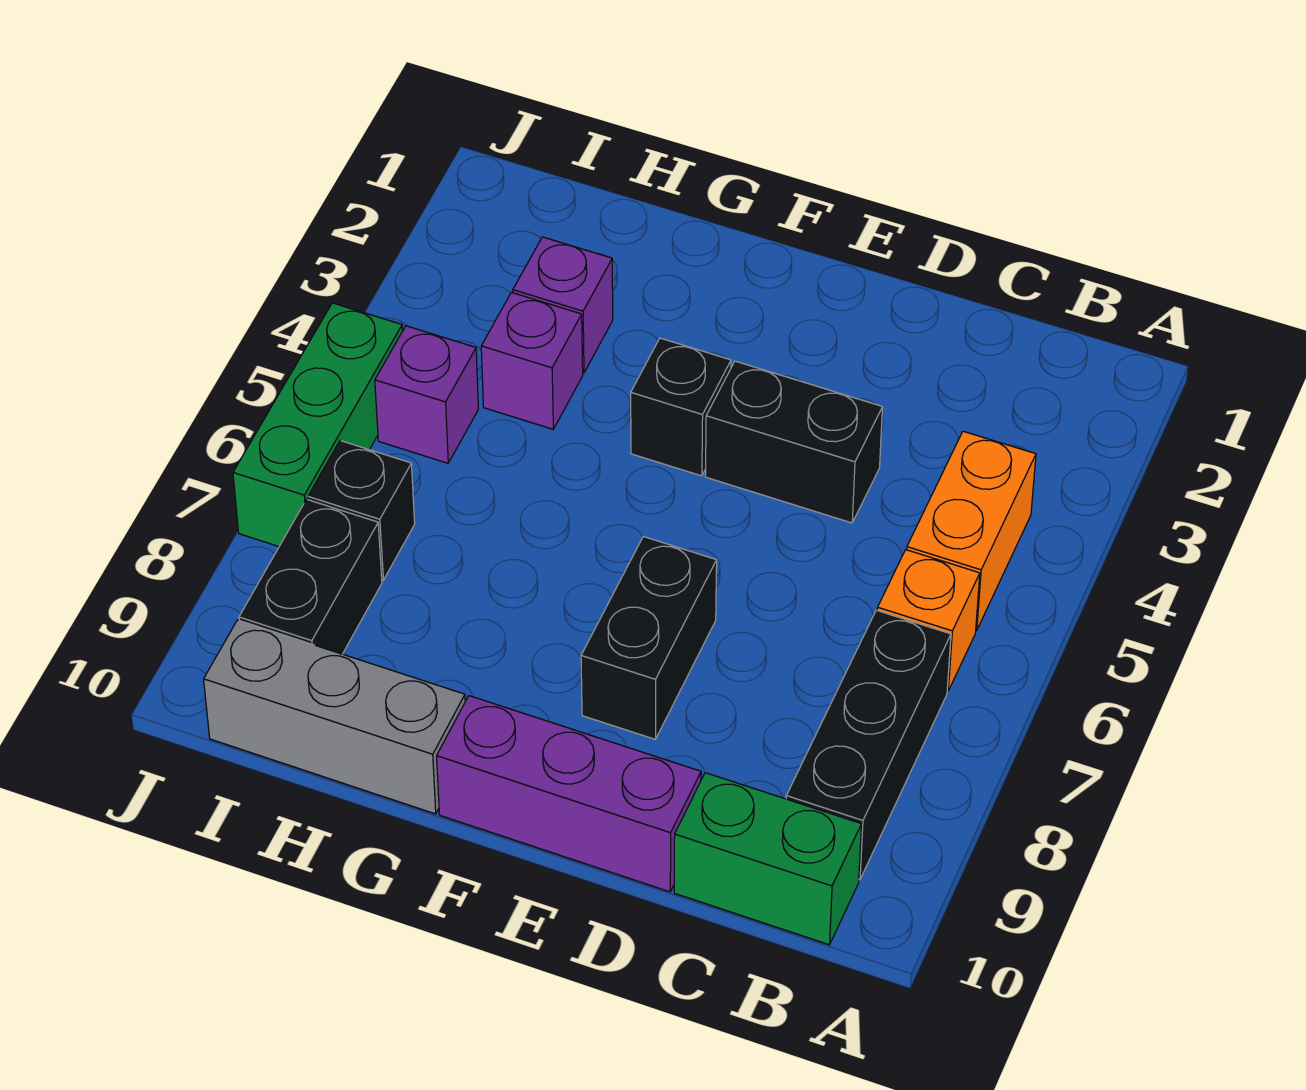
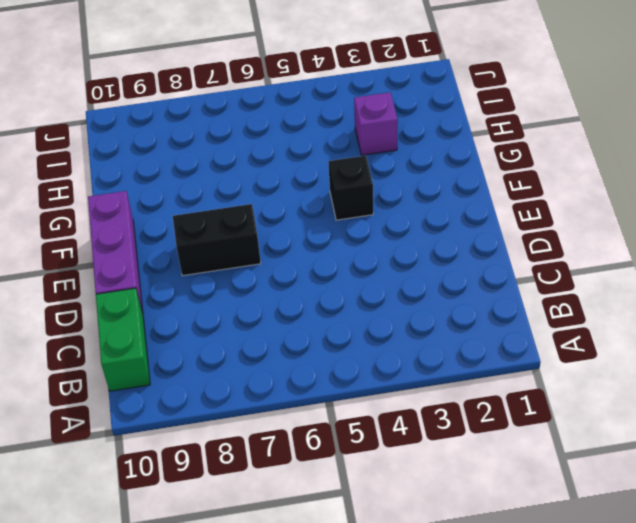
none -> orange brick B4:B5 level 1
none -> orange brick B6 level 1
none -> black brick B7:B9 level 1

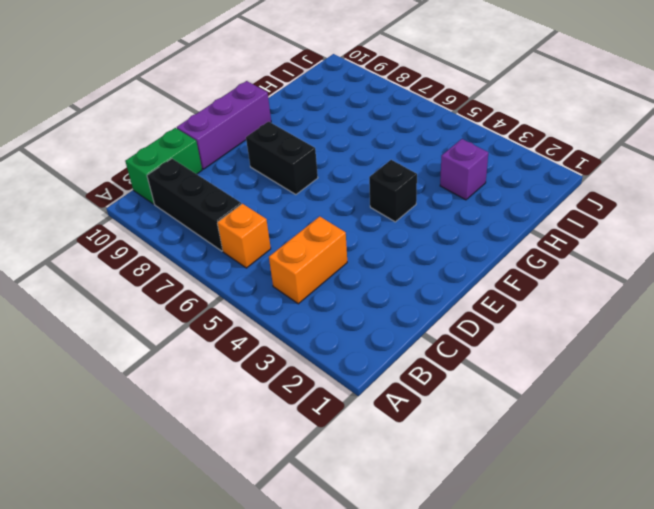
orange brick B4:C4 level 1 -> orange brick B4:B5 level 1
none -> black brick D4:E4 level 1
none -> grey brick G10:I10 level 1
none -> purple brick H4 level 1

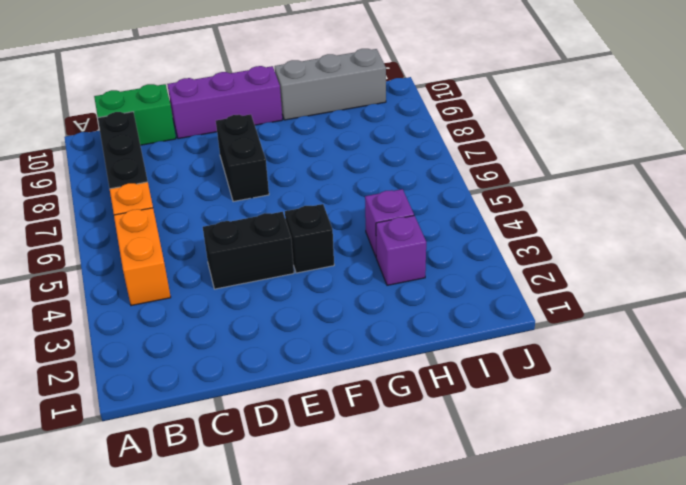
none -> purple brick I5 level 1
none -> black brick I7 level 1
none -> black brick I8:I9 level 1

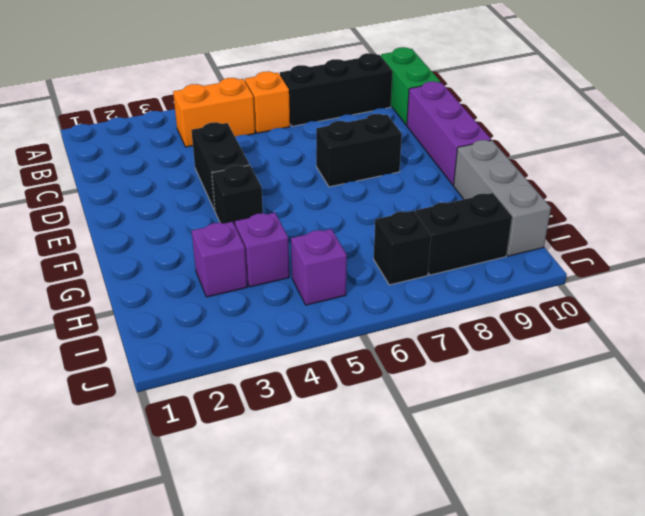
none -> green brick J5:J7 level 1

